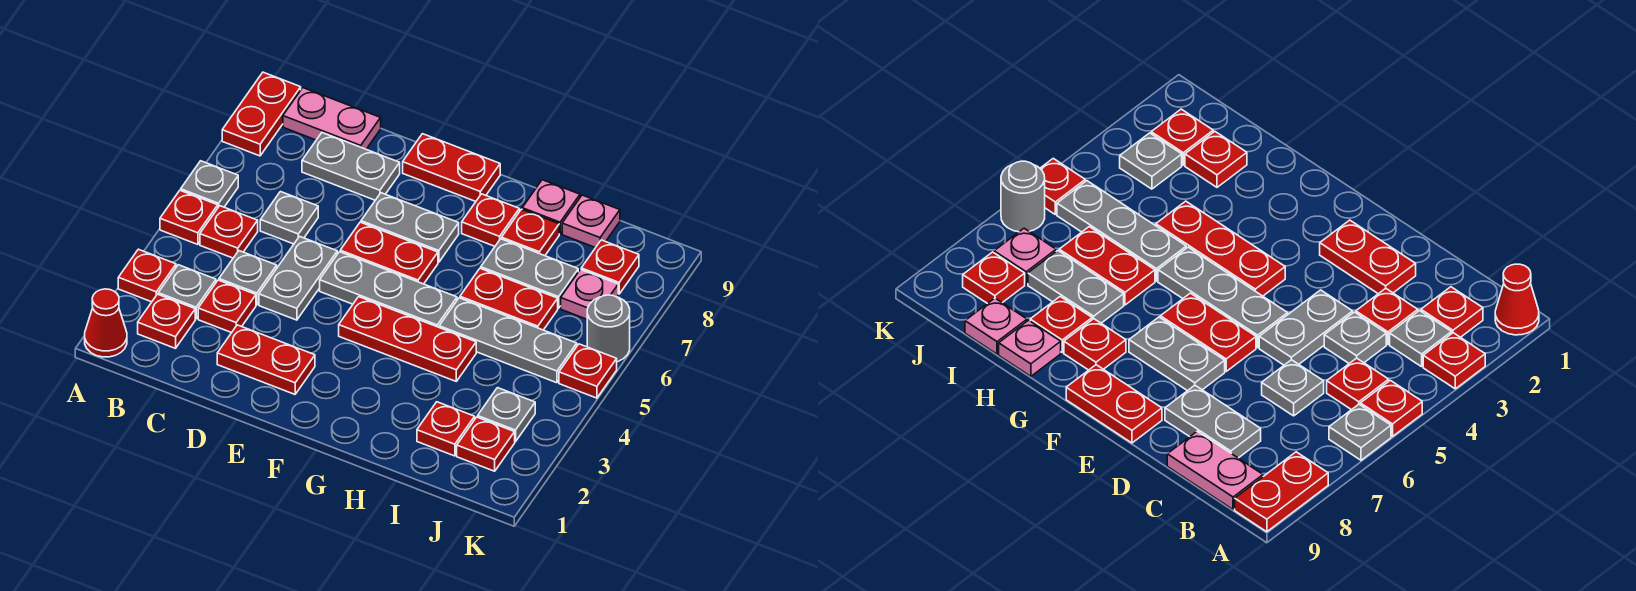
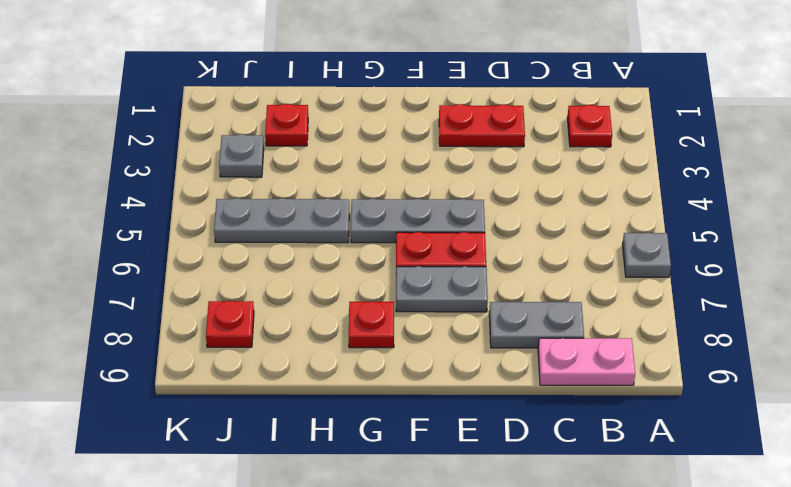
none -> red cone A1 level 1
none -> red plate A3 level 1
none -> red plate A5 level 1
none -> red plate A8:A9 level 1

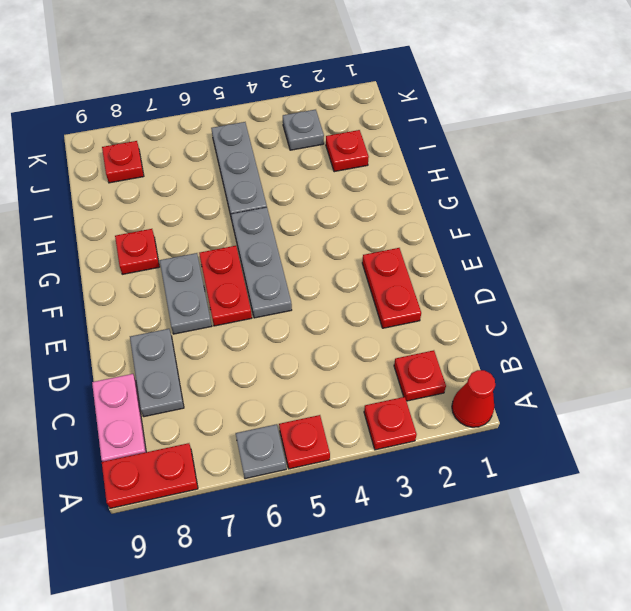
none -> grey plate B3 level 1
none -> red plate B5 level 1
none -> red plate C3 level 1
none -> grey plate C4 level 1

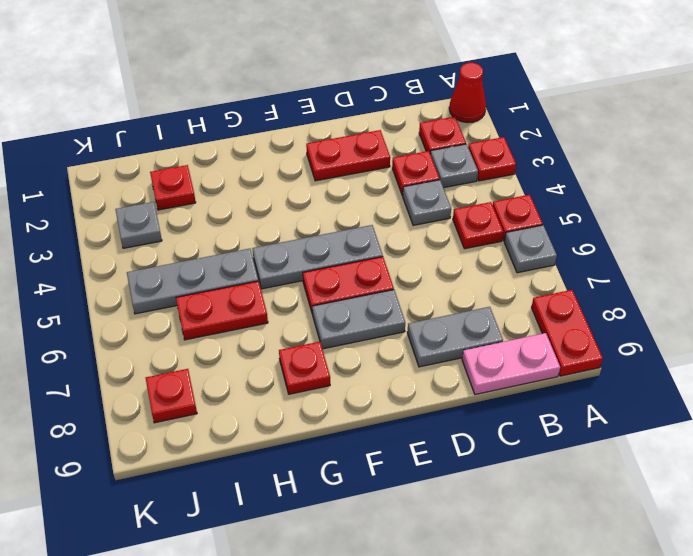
none -> grey plate C6 level 1
none -> grey plate D4:D5 level 1
none -> red plate E9:F9 level 1
none -> red plate F4:H4 level 1

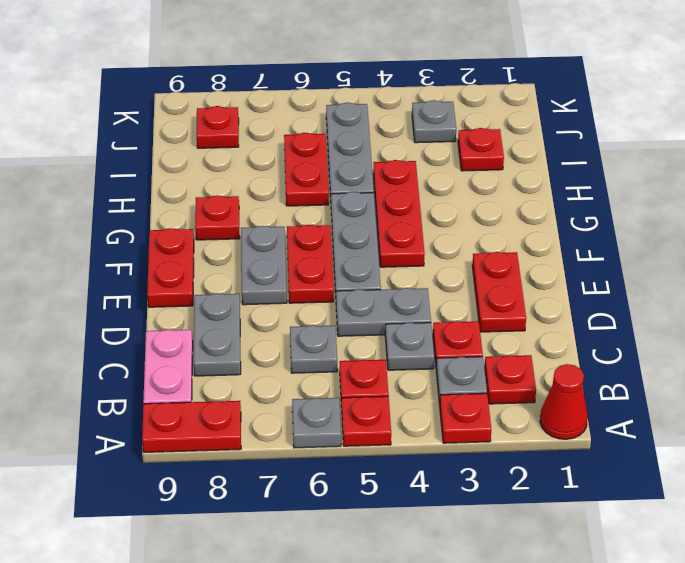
none -> grey plate H7:I7 level 1
none -> red plate H8 level 1
none -> pink plate H9 level 1
none -> pink plate I9 level 1

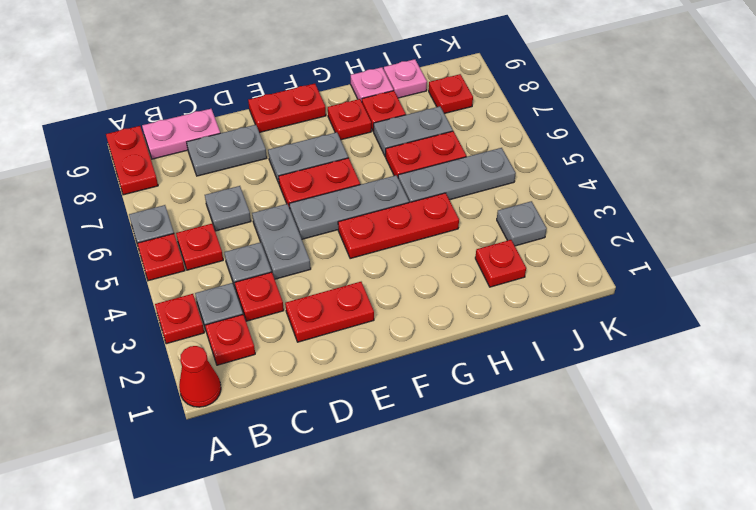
none -> red plate J2 level 1
none -> pink plate J7 level 1
none -> red plate K5 level 1
none -> grey round brick K6 level 1

